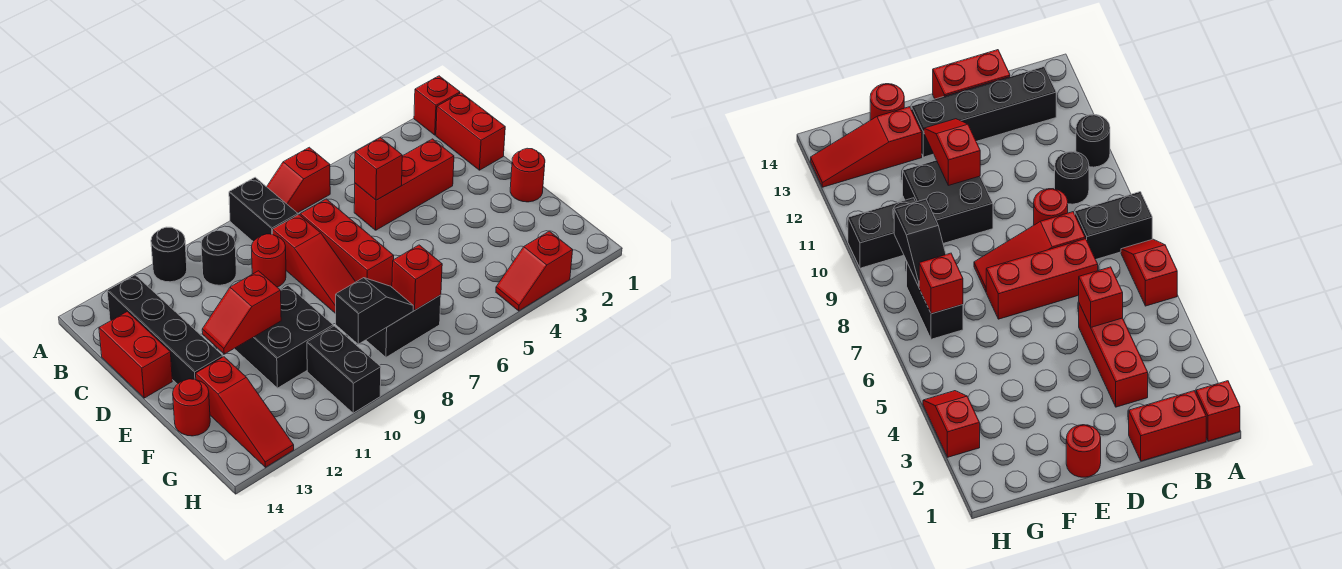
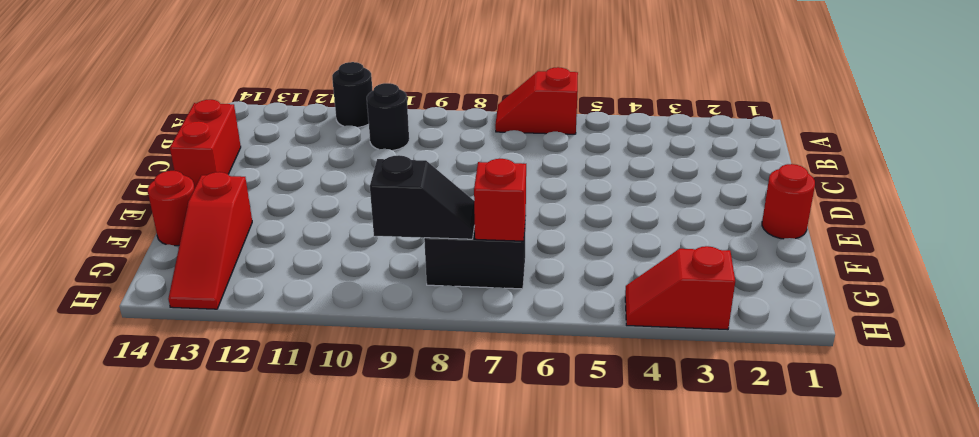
none -> red brick A1 level 1
none -> black brick A8:B8 level 1
none -> red brick B1:C1 level 1

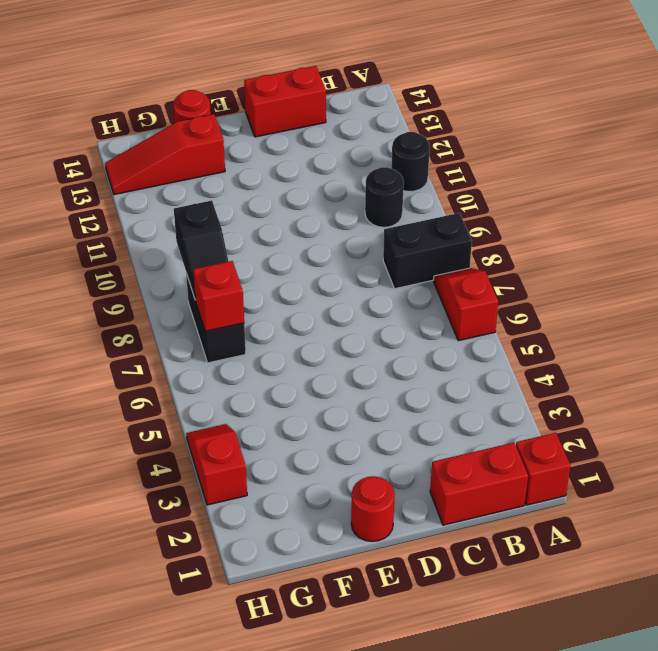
none -> black brick B13:E13 level 1
none -> red brick C3:C5 level 1
none -> red brick C7:E7 level 1

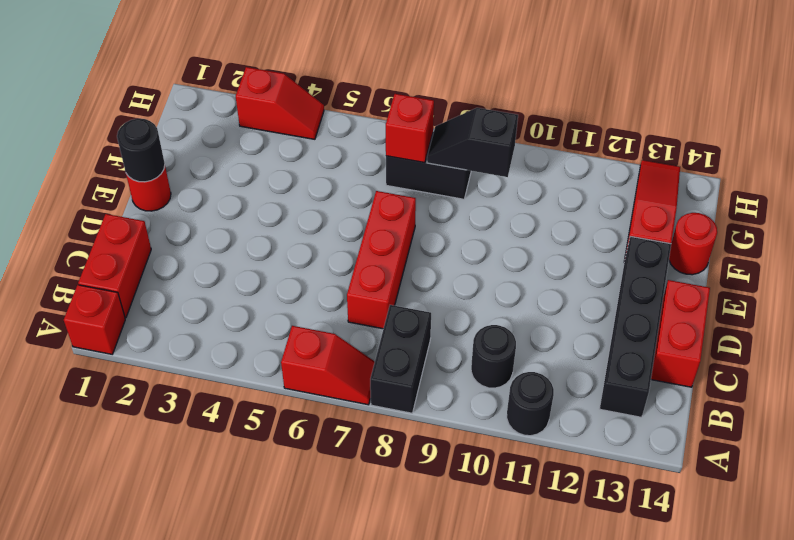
black round brick E1 level 2 -> none
none -> red brick C3:C5 level 1
none -> red slope C8:E8 level 1 top C
none -> red round brick C9 level 1

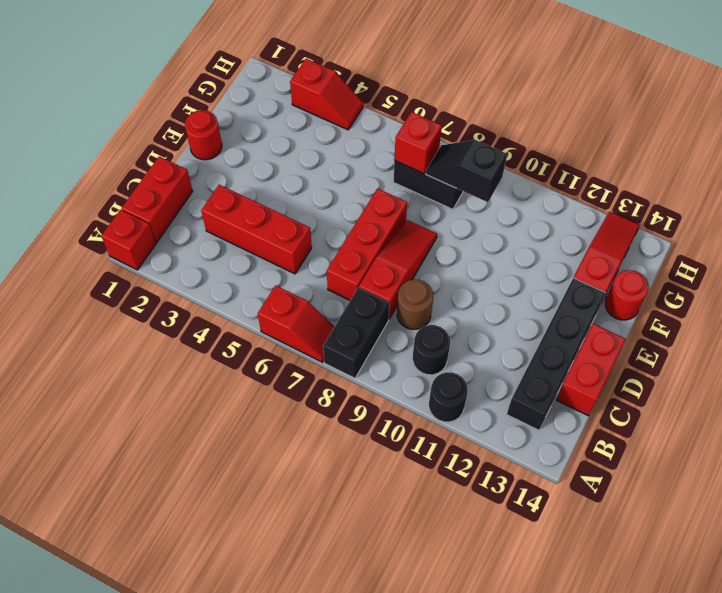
brown round brick C9 level 1 -> red round brick C9 level 1
none -> black brick E10:F11 level 1
none -> black brick G10:H10 level 1
none -> red brick C5 level 2

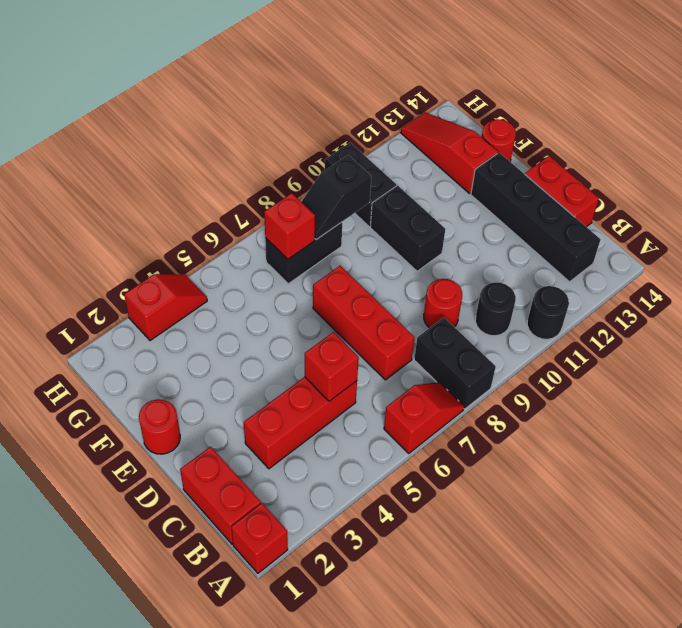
black brick E10:F10 level 1 -> black brick E10:F11 level 1
none -> red slope C8:E8 level 1 top C
none -> red slope E11:E12 level 2 top 11

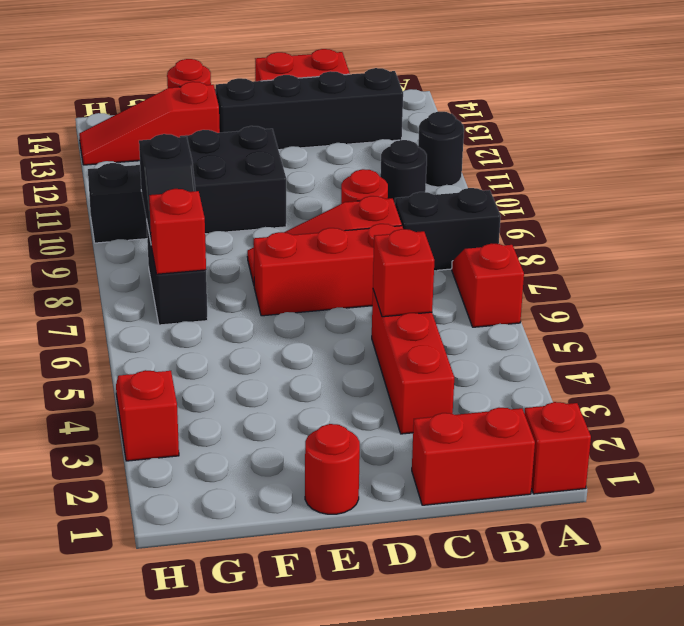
none -> red slope E11:E12 level 2 top 11

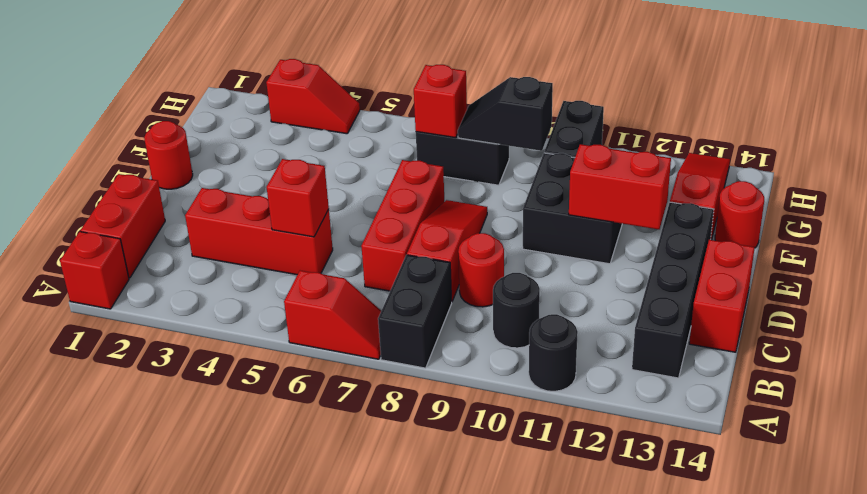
red brick E11:E12 level 2 -> red slope E11:E12 level 2 top 11

